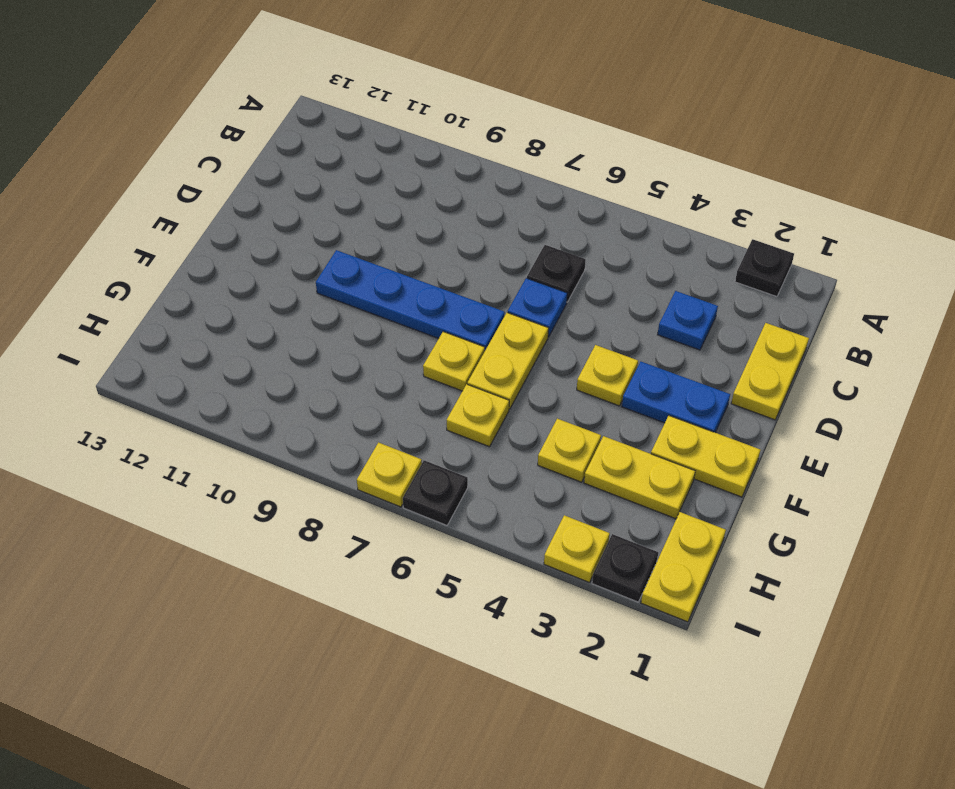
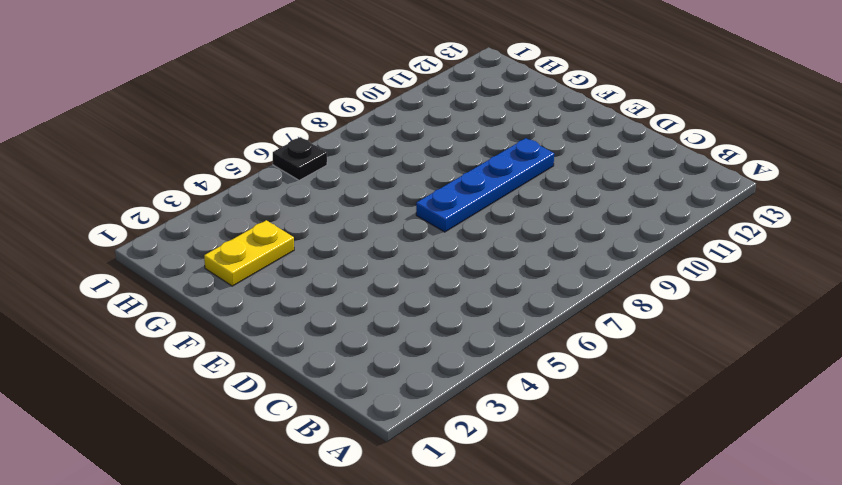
none -> black plate A2 level 1
none -> yellow plate C1:D1 level 1
none -> blue plate C3 level 1

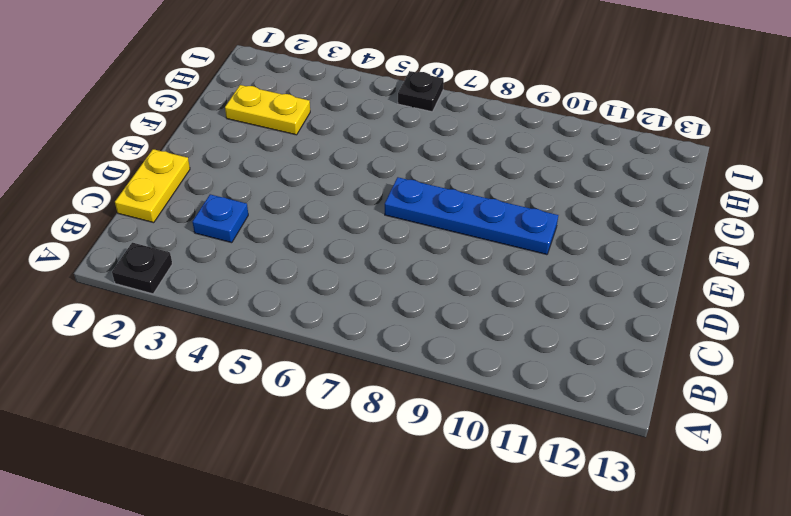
none -> black plate C6 level 1
none -> blue plate D6 level 1
none -> blue plate E2:E3 level 1

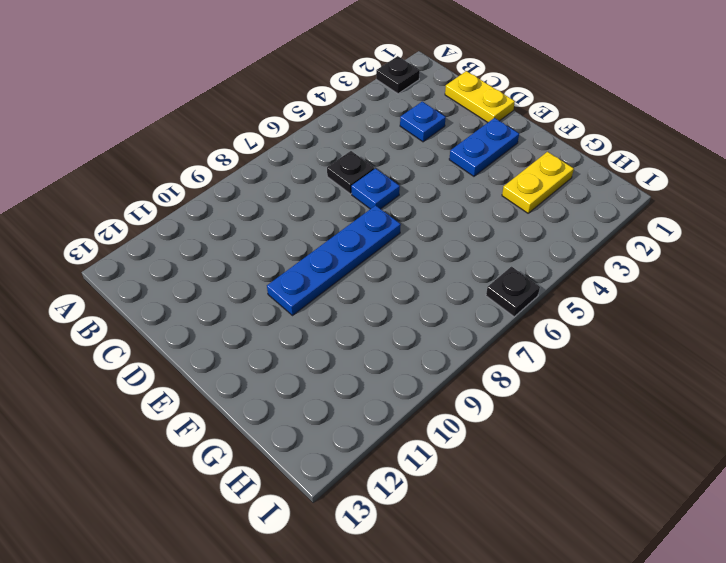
none -> yellow plate E4 level 1
none -> yellow plate E6:F6 level 1
none -> yellow plate F1:F2 level 1

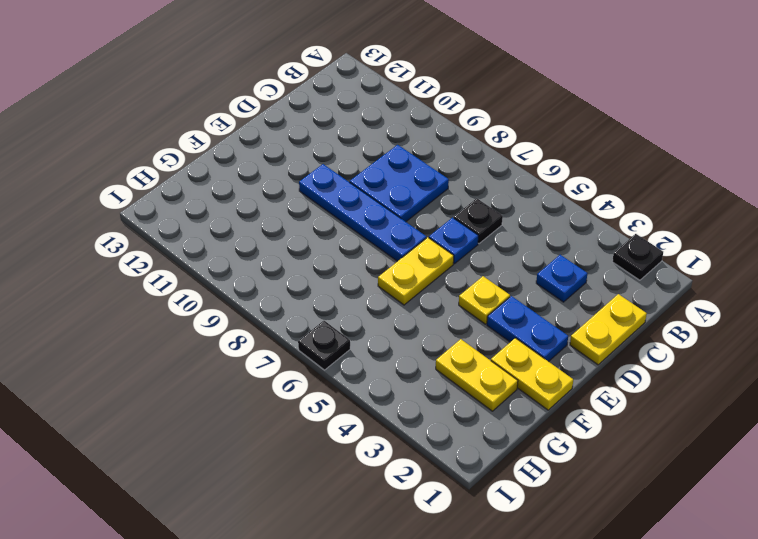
blue plate C8:D9 level 1 -> none
none -> yellow plate F7 level 1
none -> yellow plate G4 level 1
none -> yellow plate G6 level 1

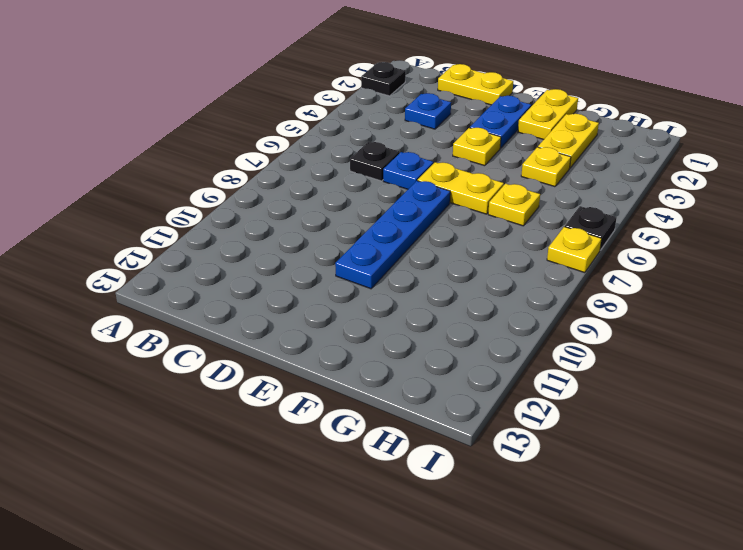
none -> yellow plate F7 level 1
none -> yellow plate H1:I1 level 1
none -> black plate I2 level 1

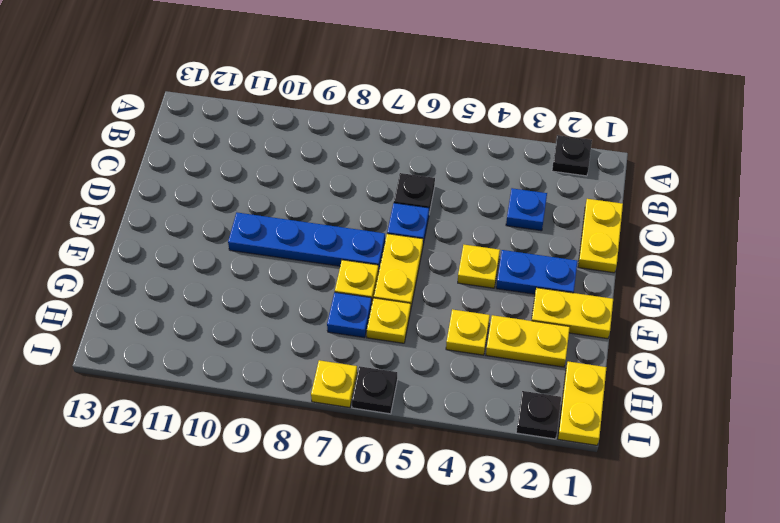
blue plate G7 level 1 -> none
none -> yellow plate I3 level 1

